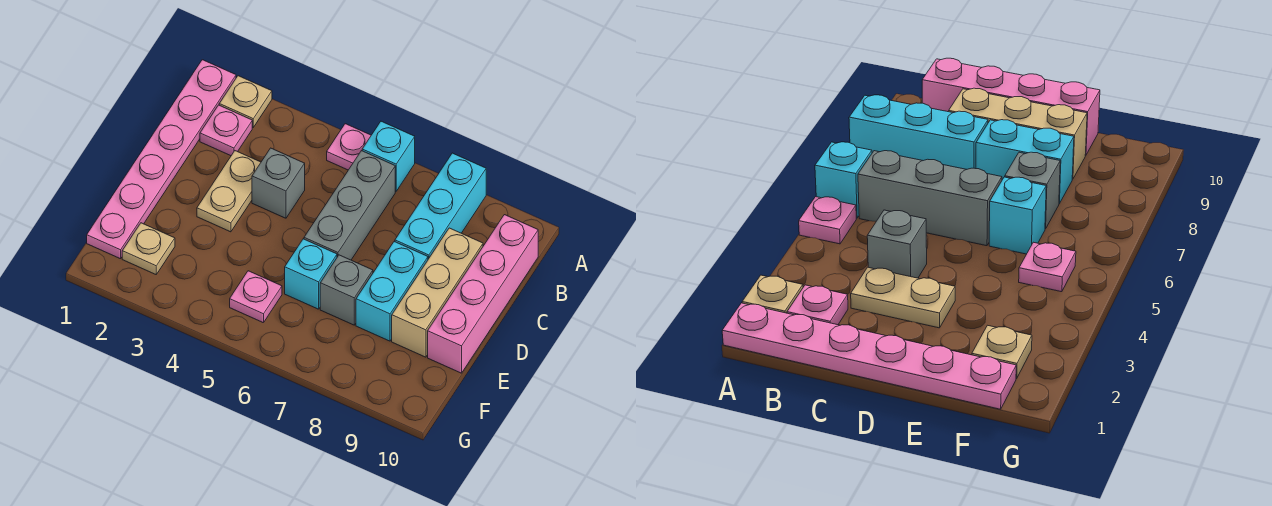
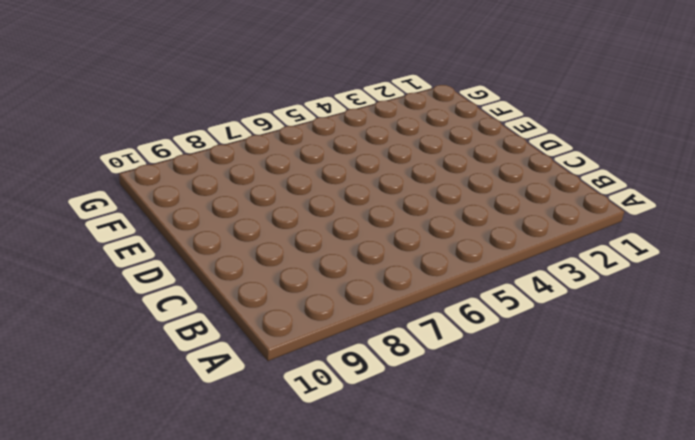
none -> pink plate A1:F1 level 1
none -> tan plate A2 level 1
none -> pink plate A5 level 1

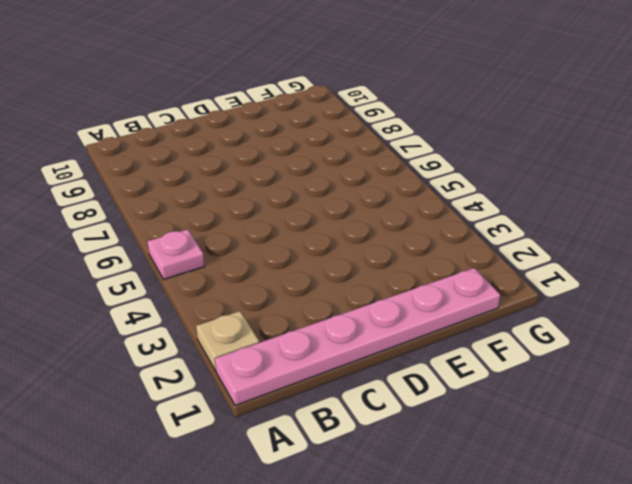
none -> cyan brick A6 level 1
none -> cyan brick A8:C8 level 1
none -> pink plate B2 level 1

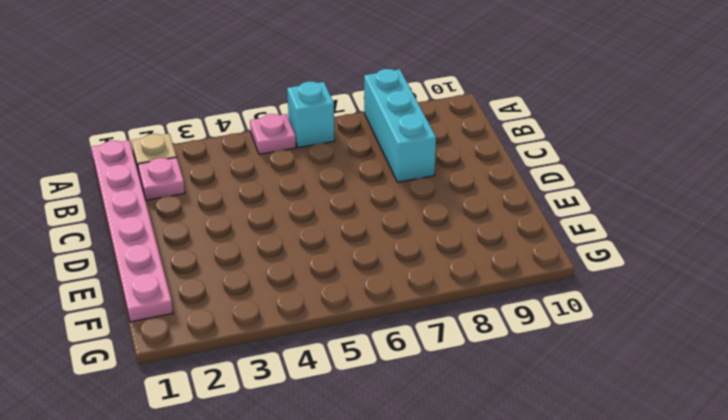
none -> grey brick B6:D6 level 1
none -> pink brick B10:E10 level 1
none -> tan plate C3:D3 level 1

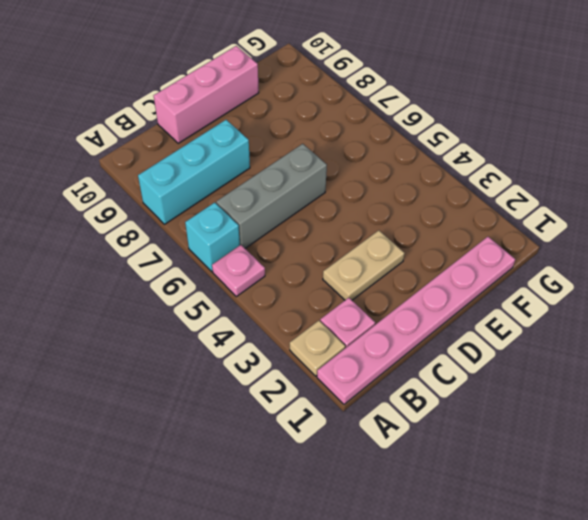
pink brick C10:E10 level 1 -> pink brick B10:E10 level 1
none -> grey brick C4 level 1
none -> tan brick C9:E9 level 1
none -> cyan brick D8:E8 level 1

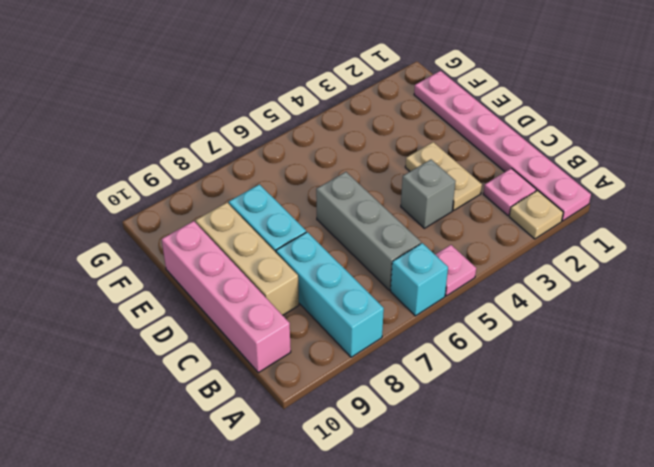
none -> cyan brick E6 level 1
none -> grey brick E7 level 1
none -> tan plate F2 level 1

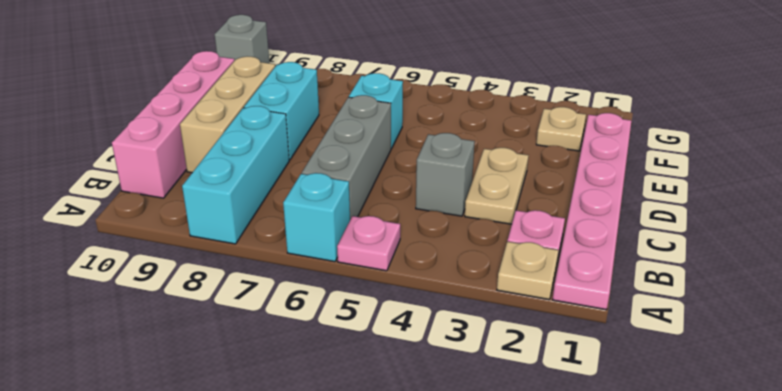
grey brick G10 level 1 -> grey brick E7 level 1
none -> pink plate F5 level 1

